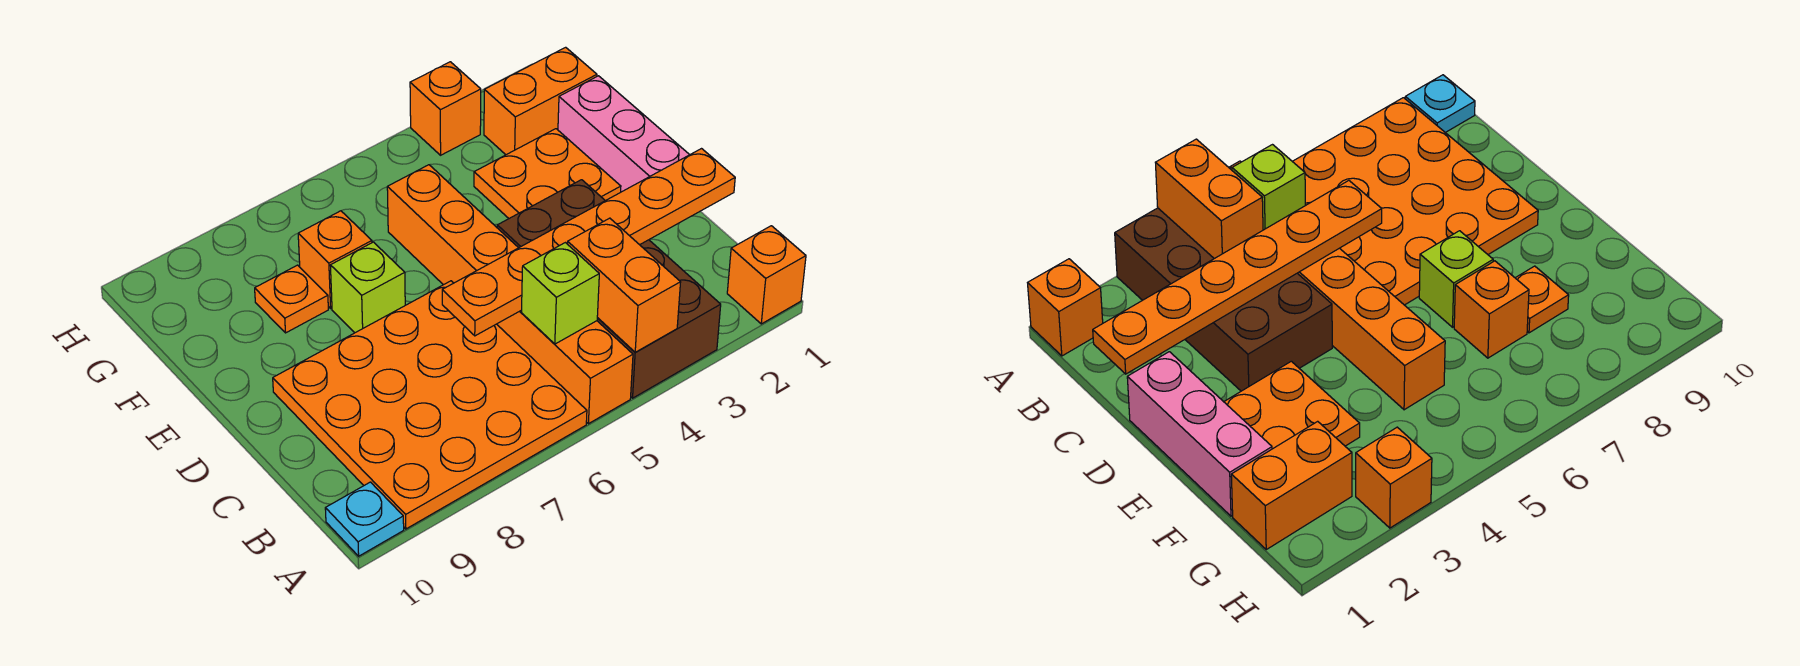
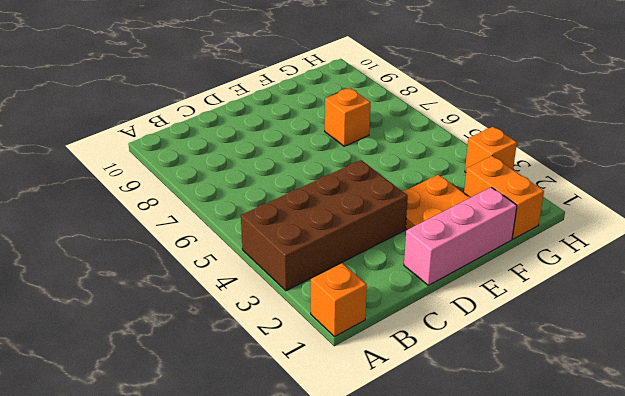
none -> orange brick A5:F5 level 1
none -> orange plate A6:D9 level 1
none -> cyan plate A10 level 1

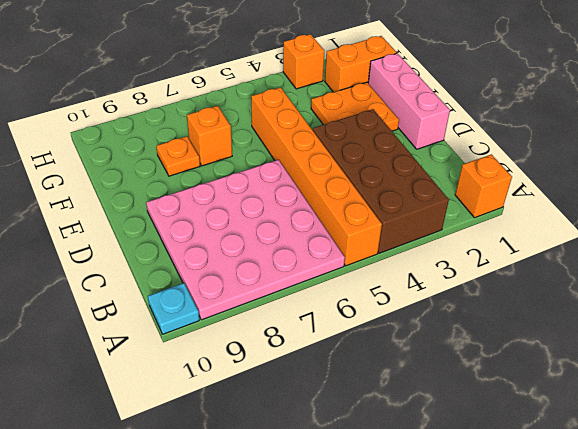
pink plate A6:D9 level 1 -> orange plate A6:D9 level 1
none -> lime brick E7 level 1
none -> orange brick A4:B4 level 2
none -> lime brick B5 level 2

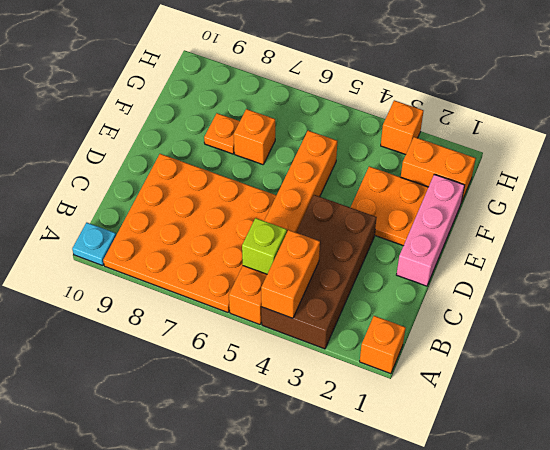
none -> lime brick E7 level 1
none -> orange plate C1:C6 level 2

